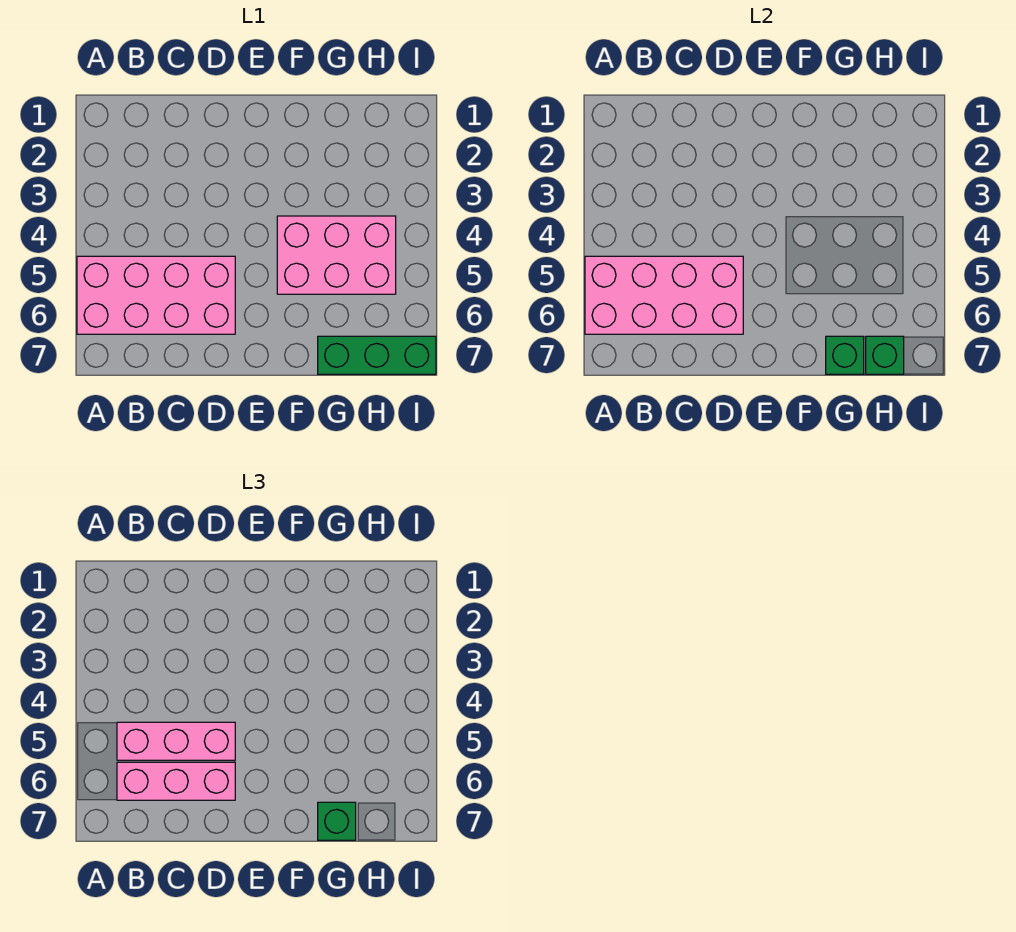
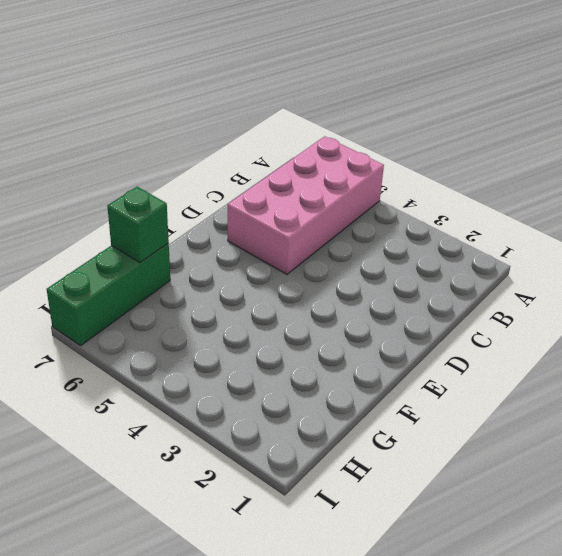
none -> pink brick F4:H5 level 1
none -> pink brick A5:D6 level 2

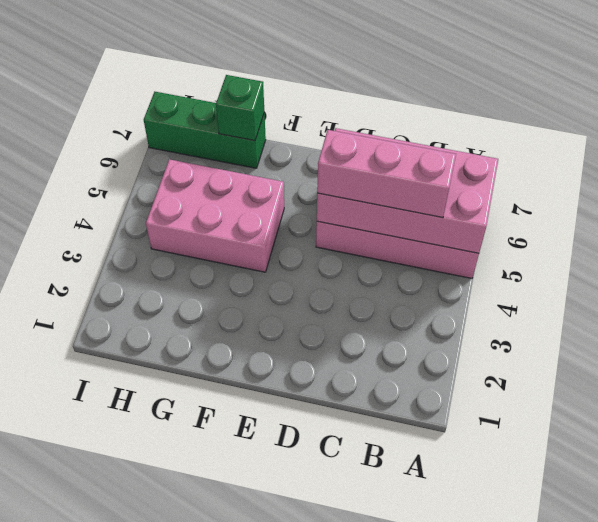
none -> green brick H7 level 2
none -> pink brick B6:D6 level 3

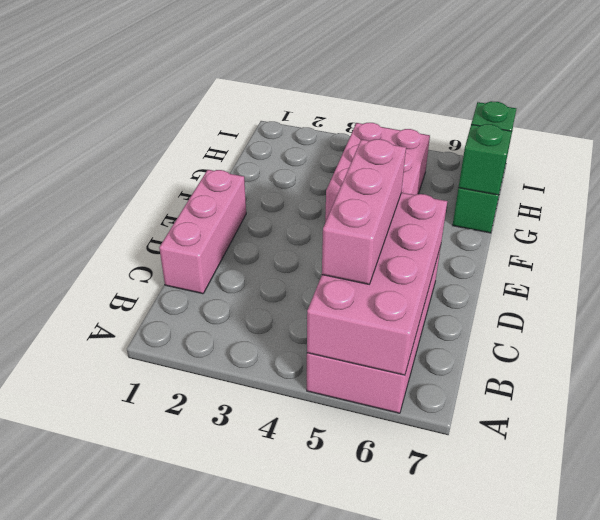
pink brick C1:E1 level 1 -> pink brick B6:D6 level 3
none -> green brick G7 level 3

